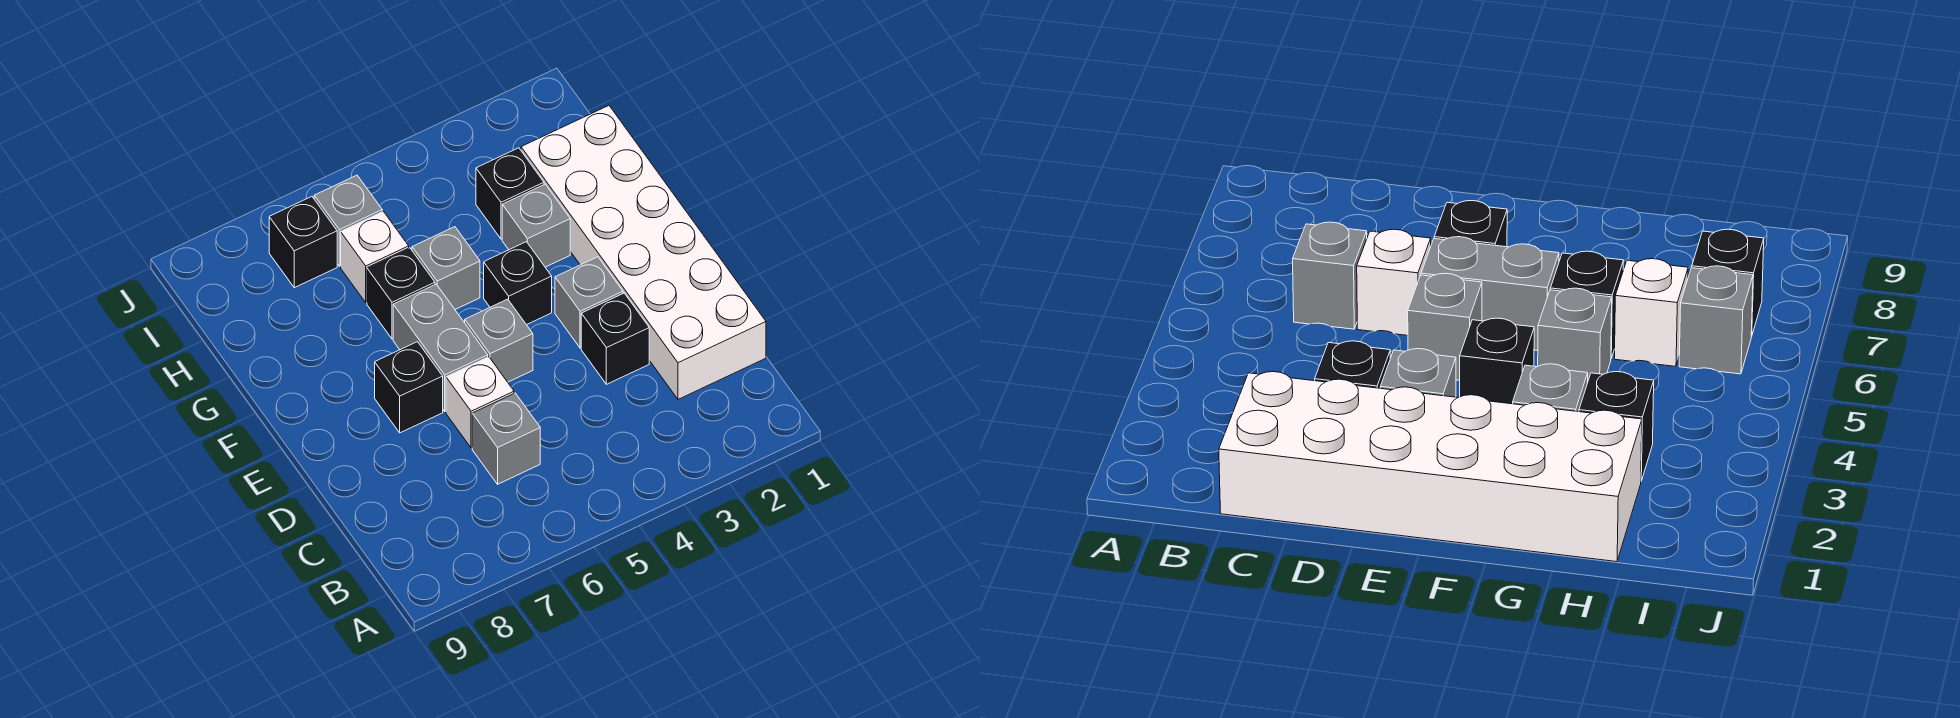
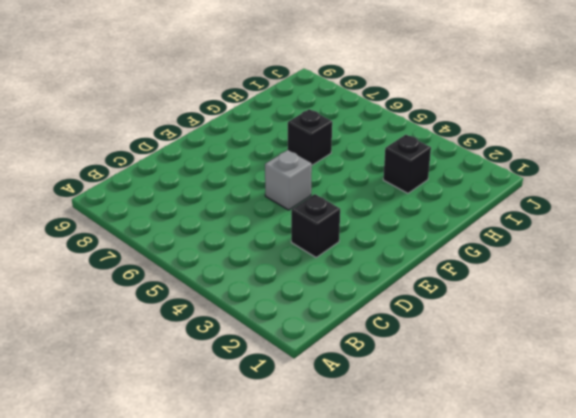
none -> white brick C1:H2 level 1
none -> grey brick C6 level 1
none -> white brick D6 level 1

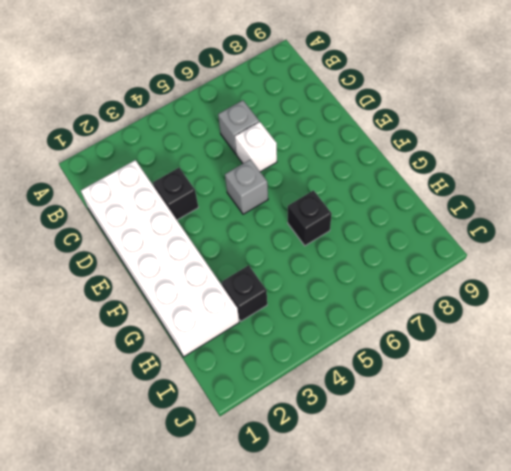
none -> grey brick E3 level 1
none -> grey brick E6:F6 level 1
none -> black brick E7 level 1

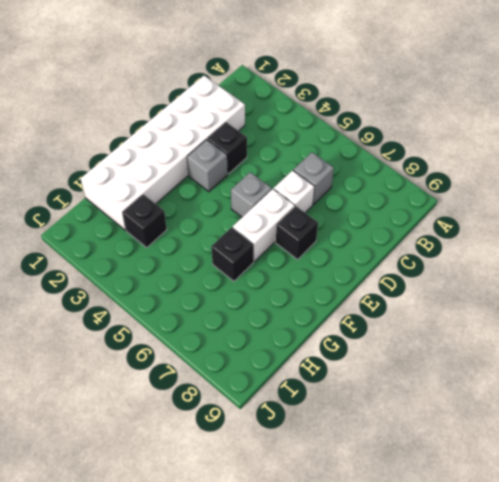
white brick E6:F6 level 1 -> grey brick E6:F6 level 1
none -> black brick F4 level 1
none -> grey brick G3 level 1
none -> grey brick G5 level 1

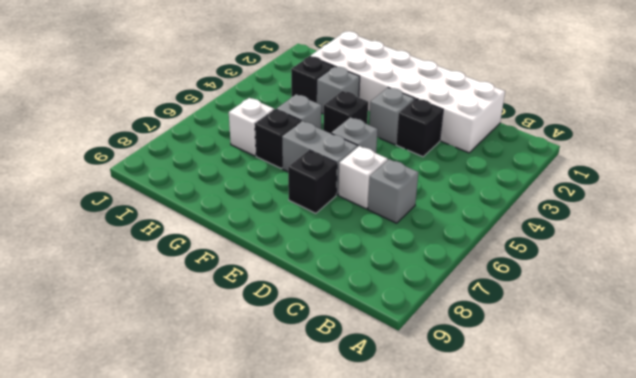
none -> grey brick I6 level 1
none -> black brick I7 level 1

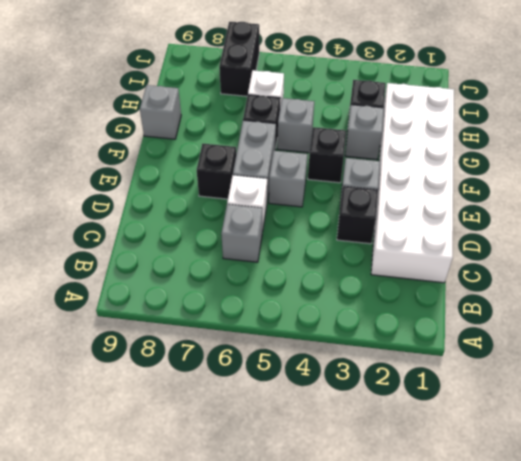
grey brick G9 level 1 -> grey brick I6 level 1
black brick I7:J7 level 1 -> black brick I7 level 1

